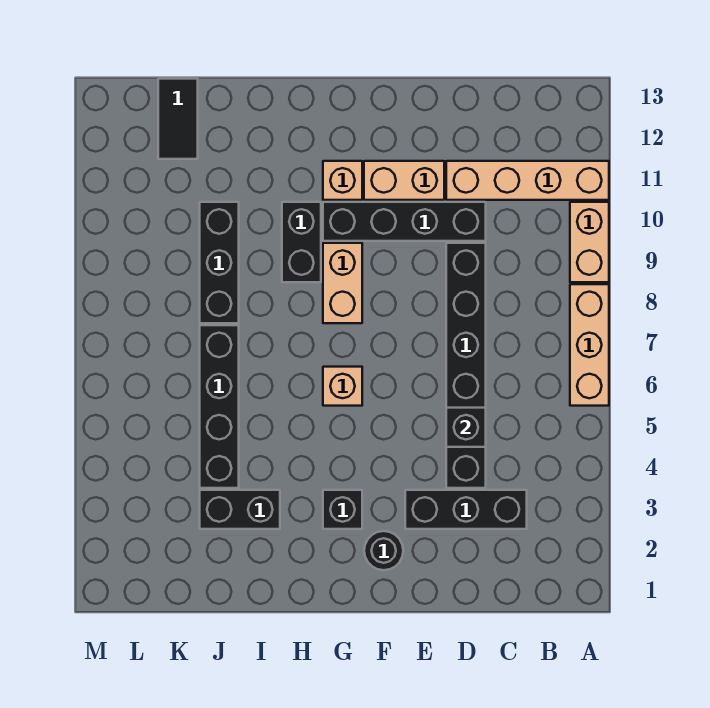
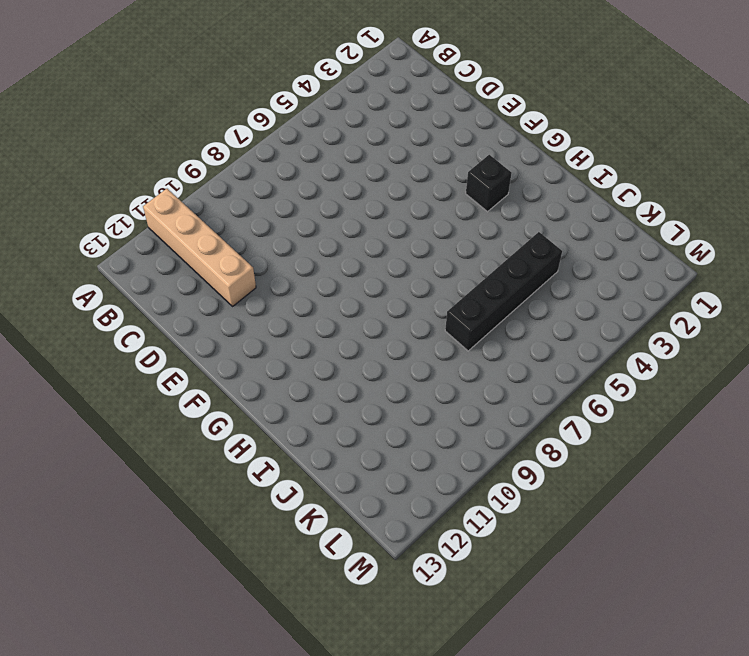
none -> tan brick A6:A8 level 1
none -> tan brick A9:A10 level 1
none -> black brick C3:E3 level 1

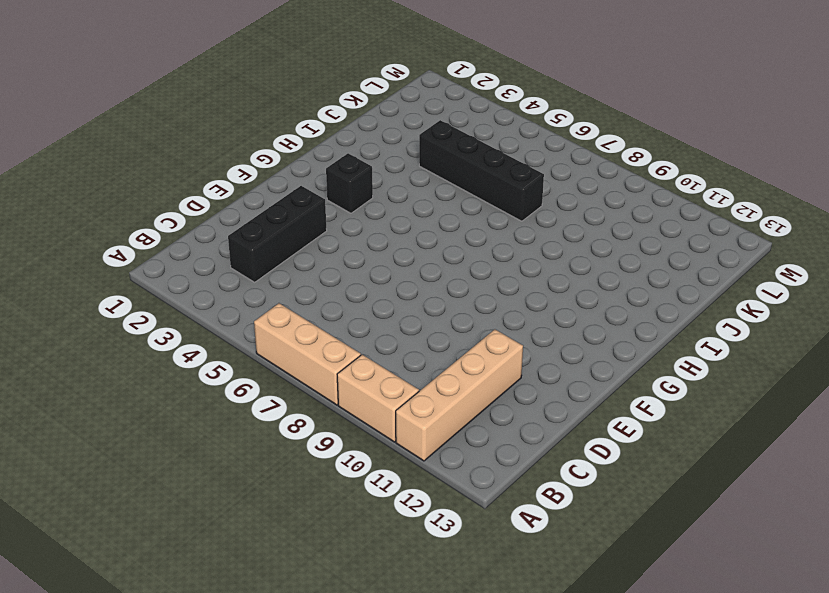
none -> black brick D4:D9 level 1
none -> black brick D10:G10 level 1
none -> tan brick E11:F11 level 1

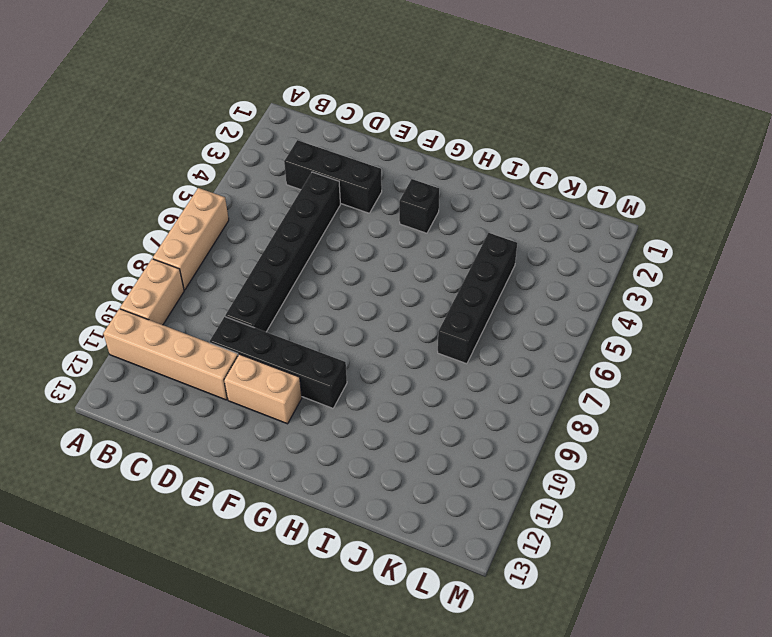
none -> black round brick F2 level 1
none -> tan brick G6 level 1
none -> tan brick G8:G9 level 1

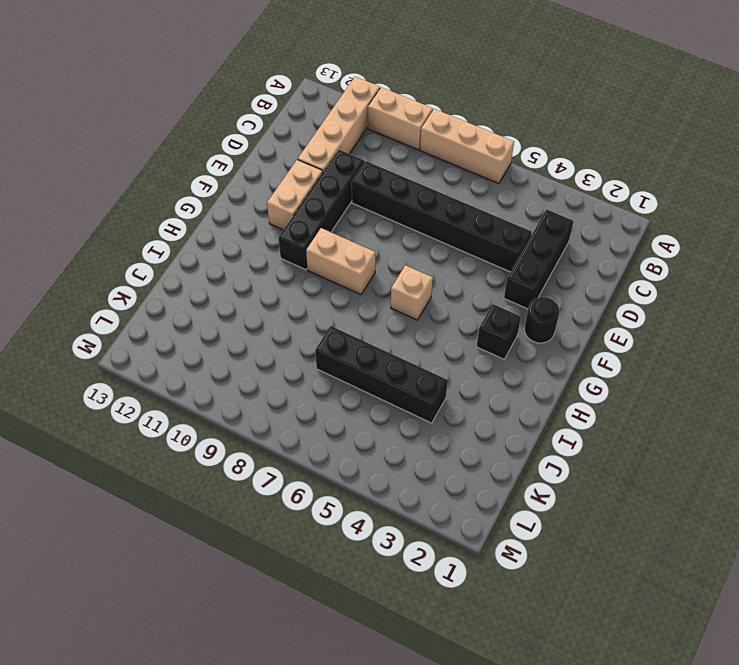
none -> tan brick G11 level 1
none -> black brick H9:H10 level 1
none -> black brick I3:J3 level 1

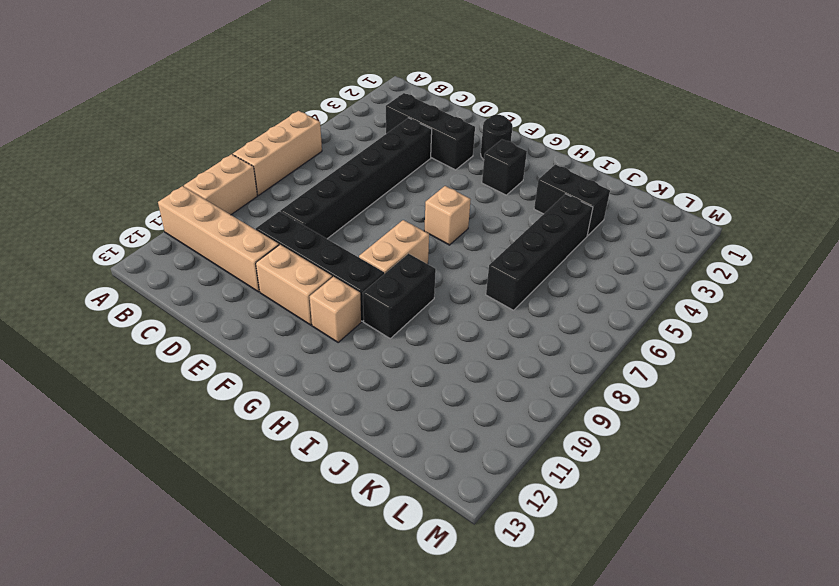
none -> black brick J8:J10 level 1
none -> black tile K12:K13 level 1
none -> black brick D5 level 2

